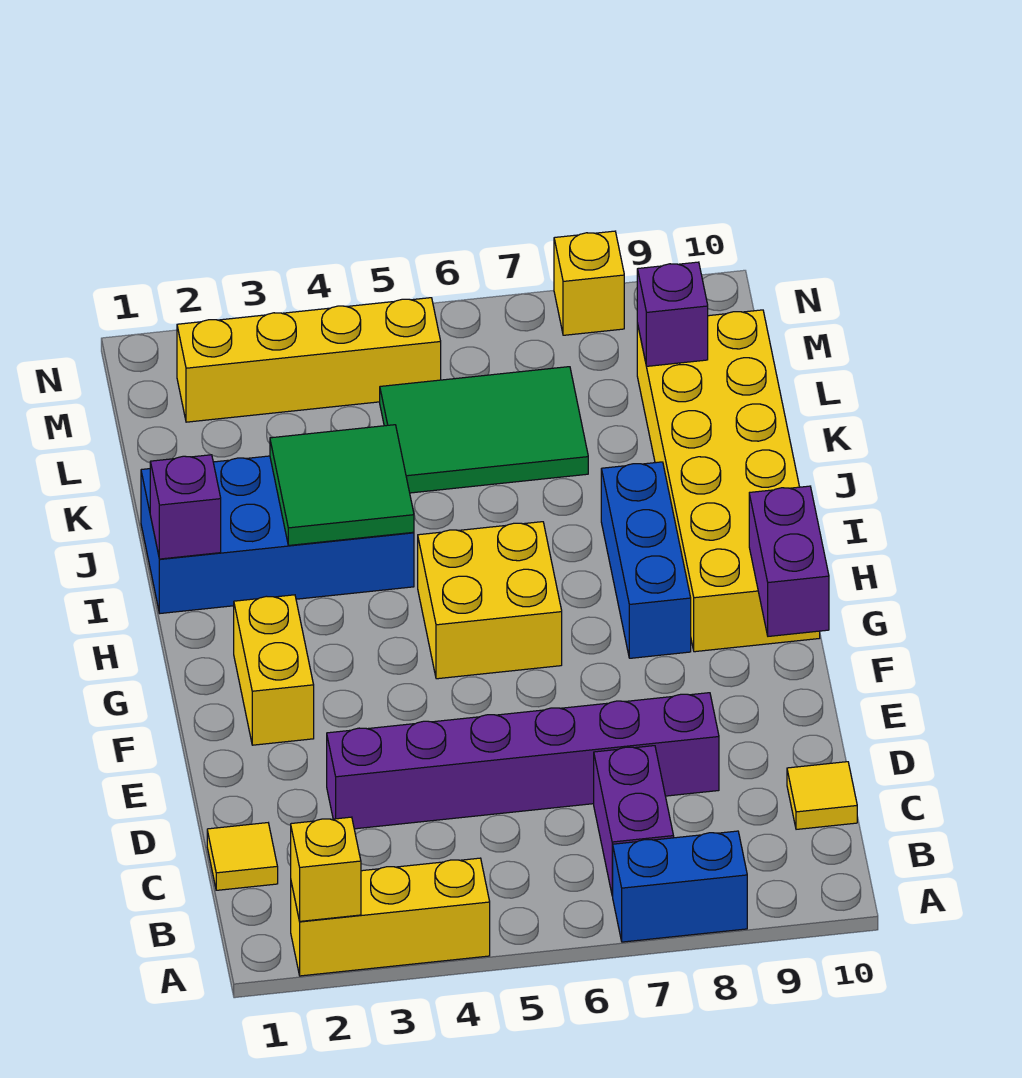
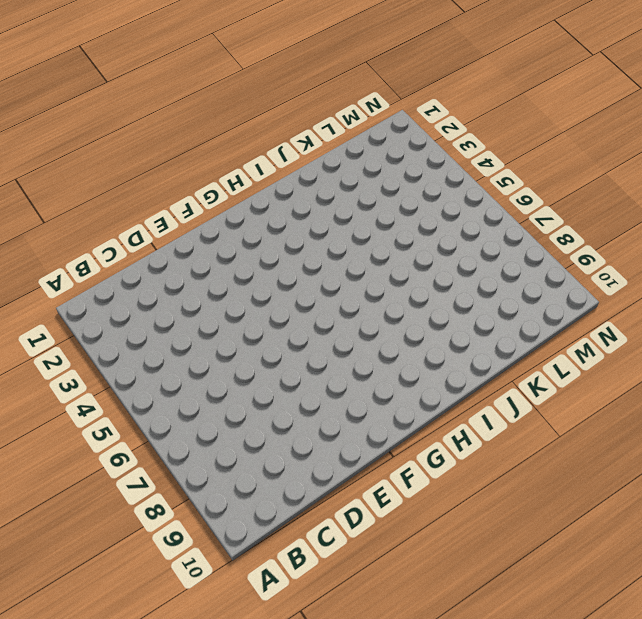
none -> yellow brick A2:A4 level 1
none -> blue brick A7:A8 level 1
none -> purple brick B7:C7 level 1

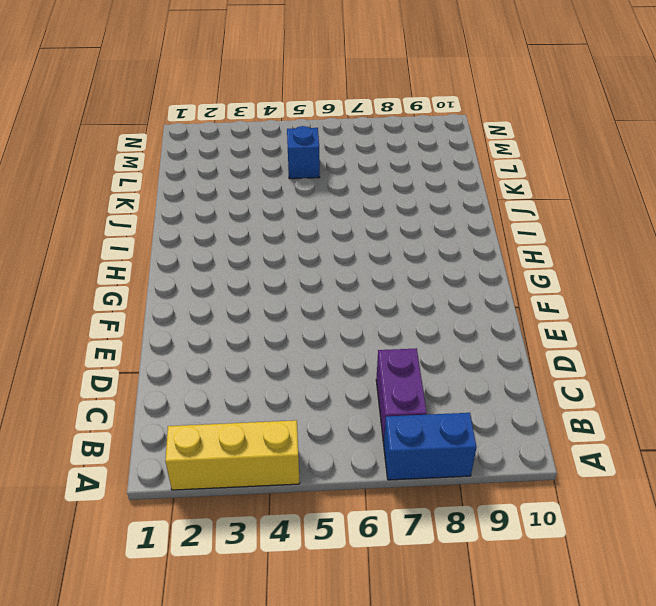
blue brick L5 level 1 -> green tile K5:L7 level 1
none -> yellow tile C1 level 1
none -> yellow tile C10 level 1
none -> purple brick D3:D8 level 1

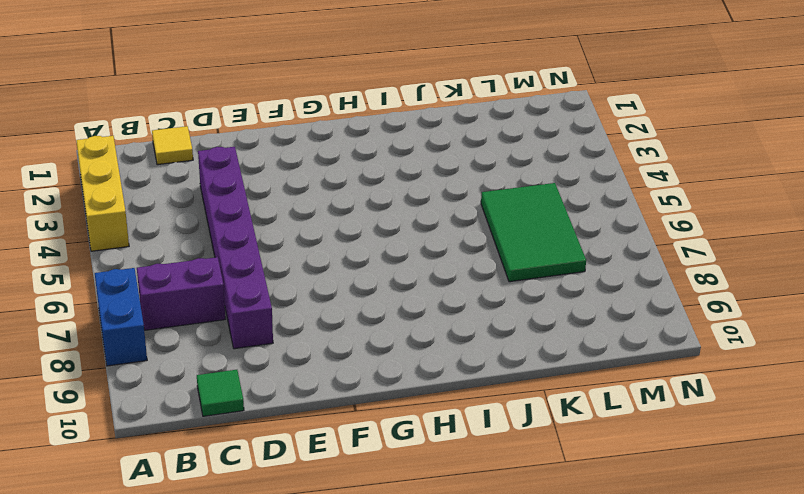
green tile C10 level 1 -> yellow tile C10 level 1
none -> yellow brick F2:G2 level 1
none -> yellow brick G5:H6 level 1
none -> blue brick G8:I8 level 1

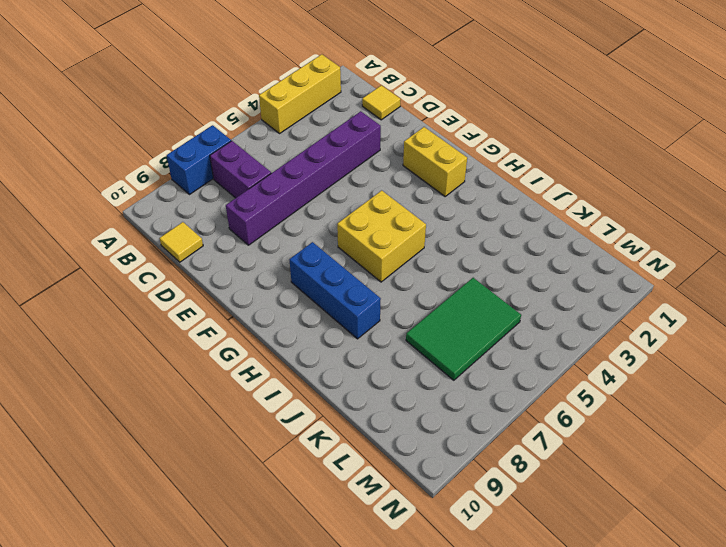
none -> yellow brick G9:L10 level 1
none -> blue brick I1:J4 level 1
none -> yellow brick M2:M5 level 1

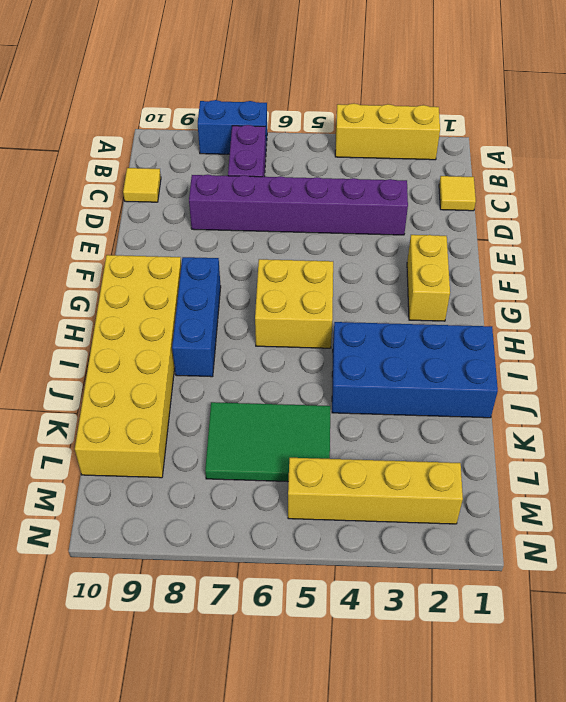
none -> yellow brick N8 level 1
none -> yellow brick A2 level 2
none -> purple brick F10:G10 level 2

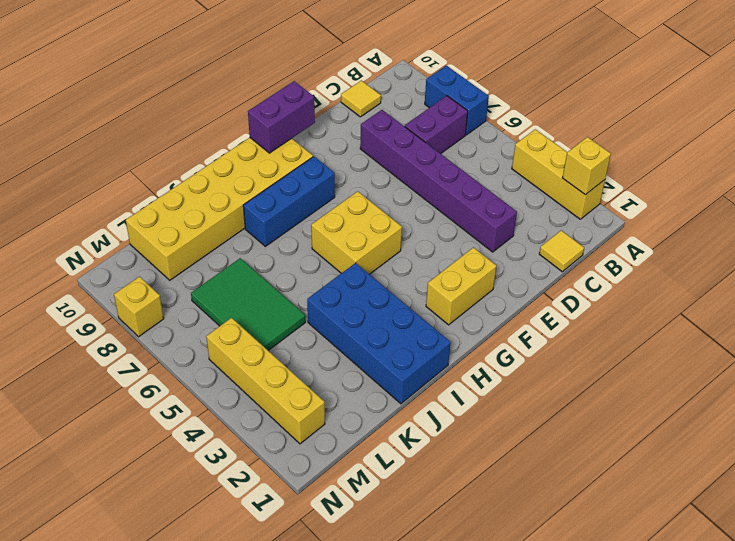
none -> purple brick I1 level 2
none -> green tile I3:J4 level 2
none -> purple brick L9 level 2

